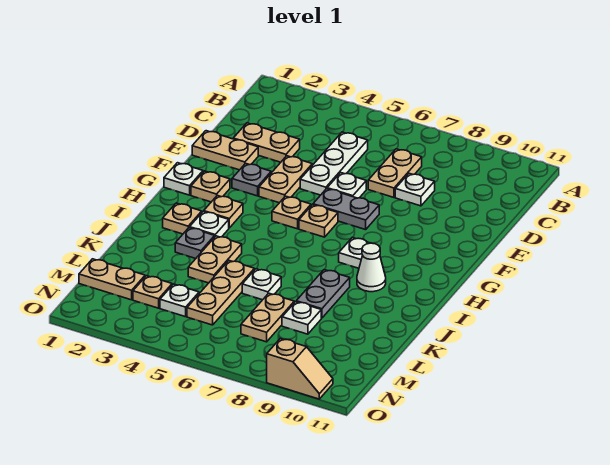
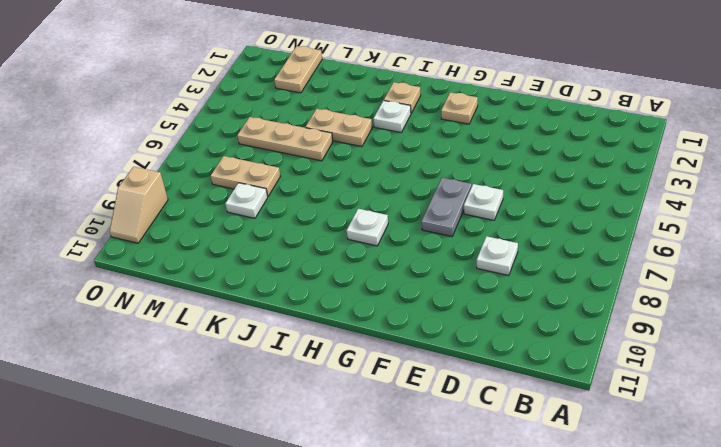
none -> white plate C5:E5 level 1
none -> tan plate C7:D7 level 1
none -> tan plate D2:D3 level 1

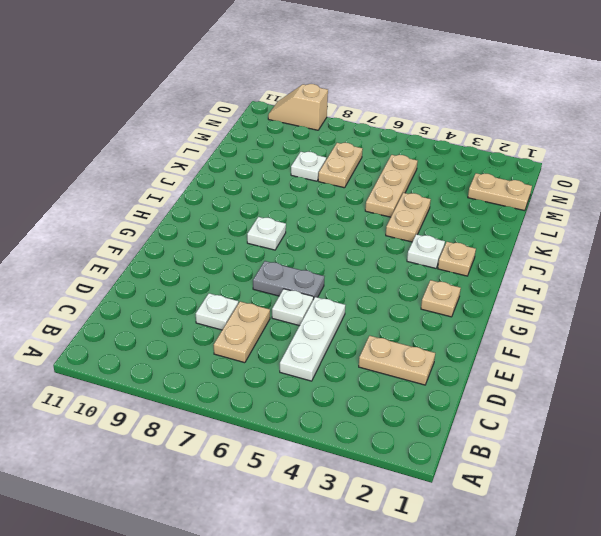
none -> tan plate E1:E2 level 1
none -> tan plate E4:F4 level 1
none -> grey plate F3 level 1

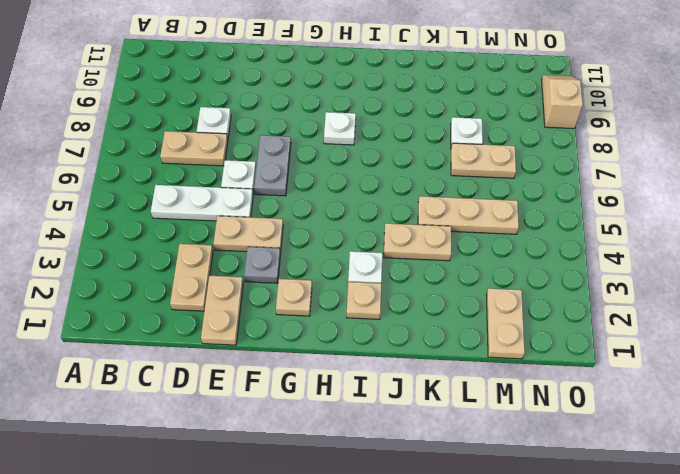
none -> white plate G1 level 1
none -> tan plate G5 level 1
none -> tan plate G6 level 1

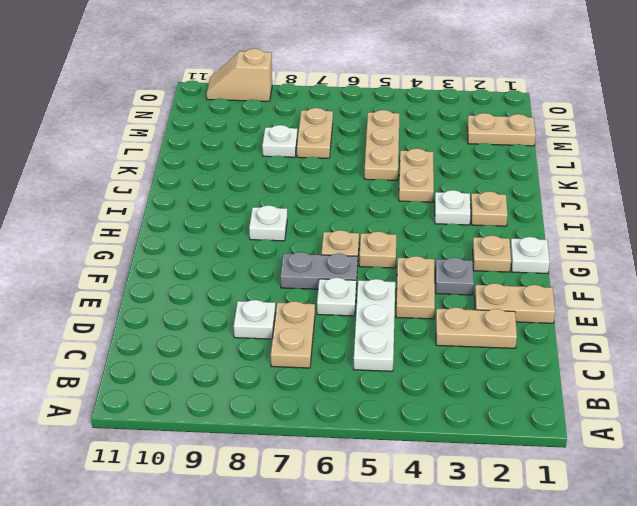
none -> tan plate H3 level 1
none -> white cone I9 level 1
none -> grey plate J3 level 1

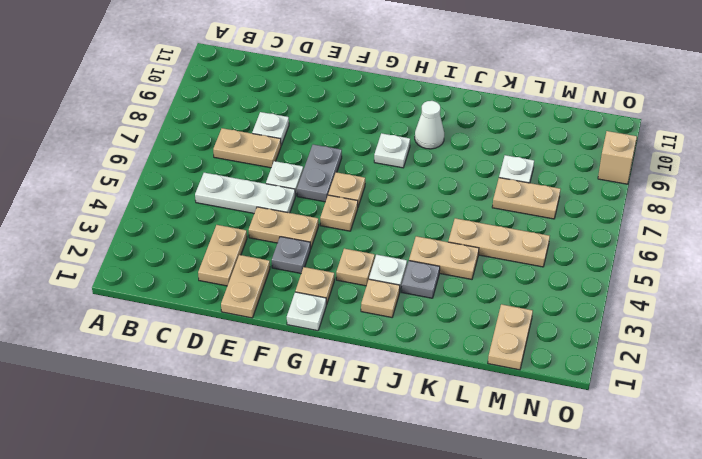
none -> grey plate J8:K8 level 1
none -> white plate K6 level 1
none -> tan plate M3 level 1

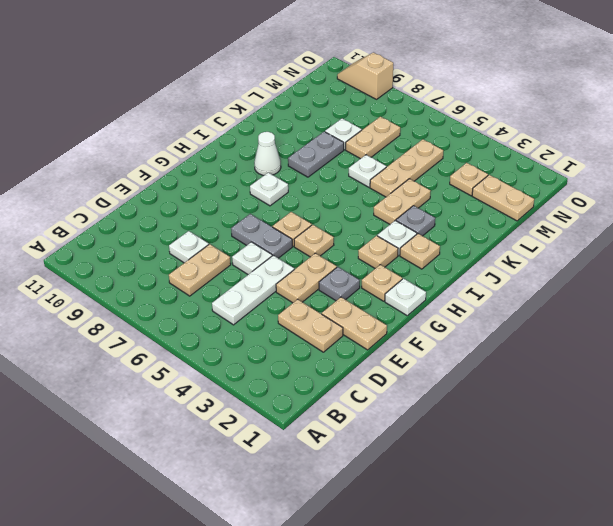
none -> white plate M4 level 1

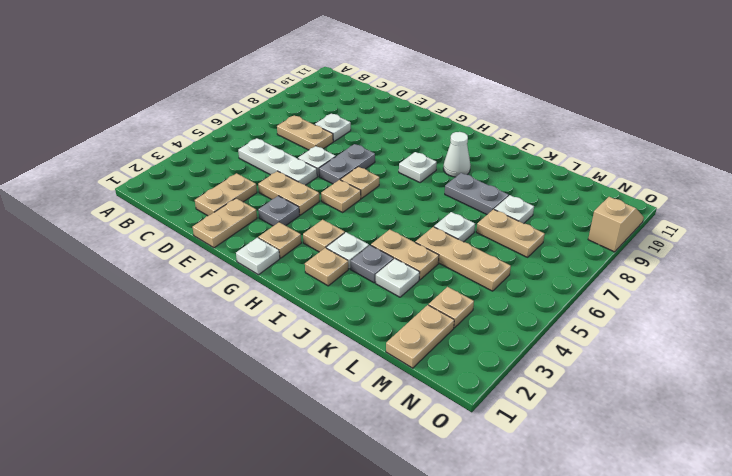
white plate K3 level 1 -> white plate M4 level 1

